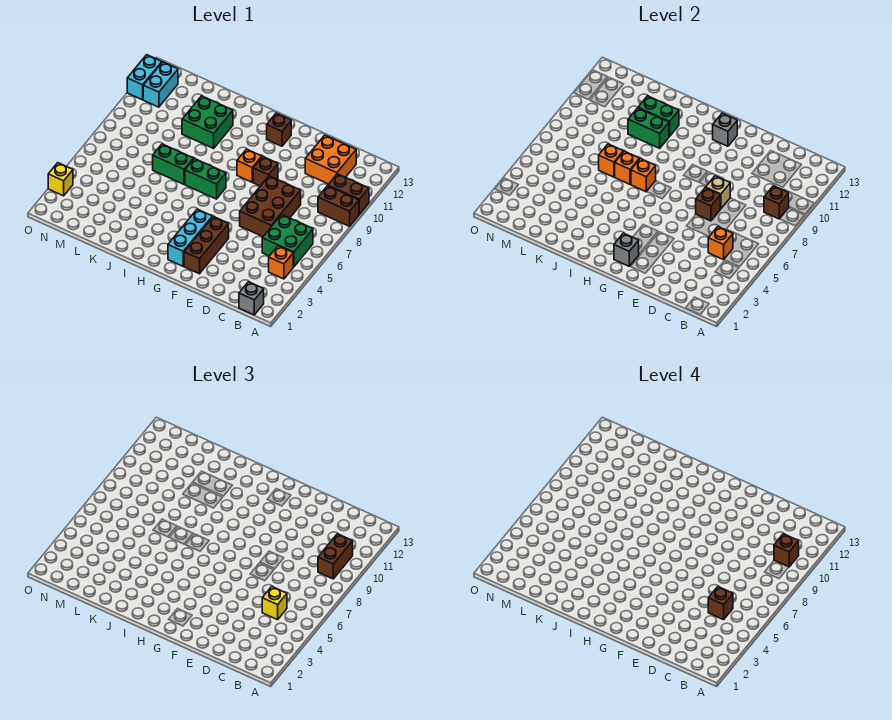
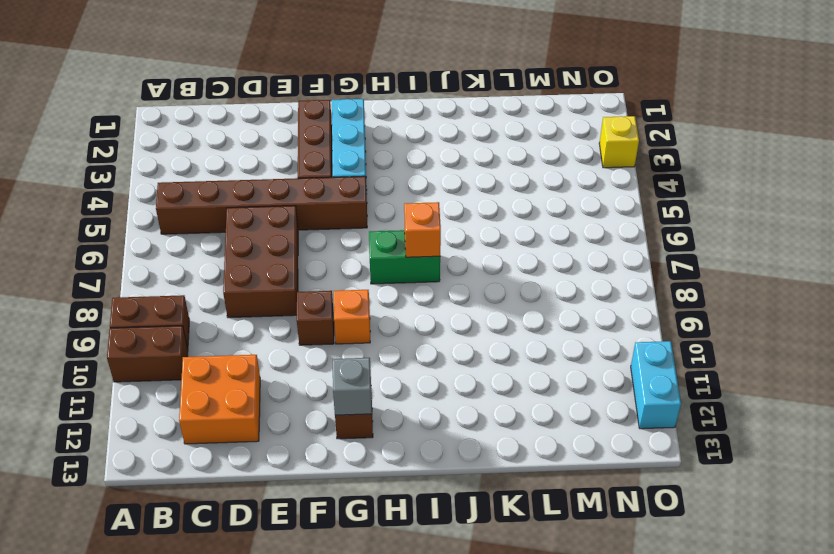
brown brick B5:G5 level 1 -> green brick B5:C6 level 1
none -> grey brick B1 level 1
none -> orange brick B4 level 1
none -> green brick J7:K7 level 1
none -> green brick J10:K11 level 1

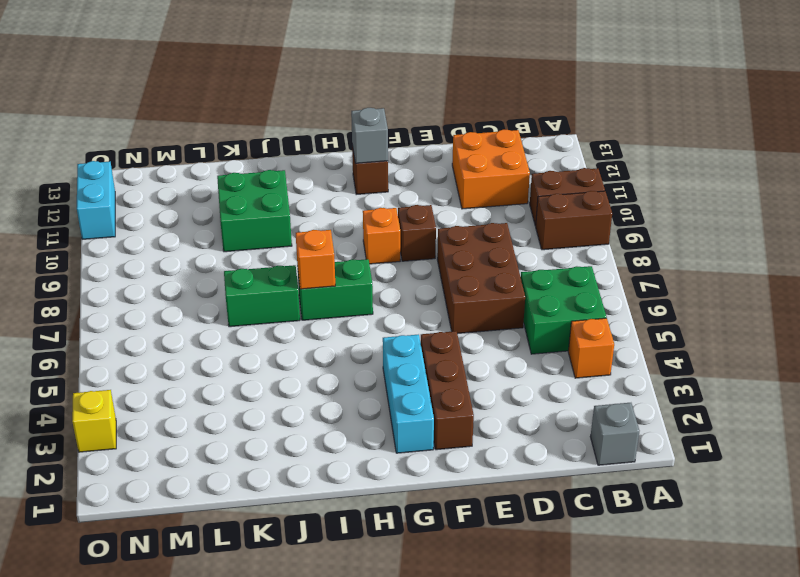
none -> cyan brick N11:N12 level 1
none -> brown brick B9 level 2
none -> orange brick C5 level 2
none -> brown brick E7 level 2

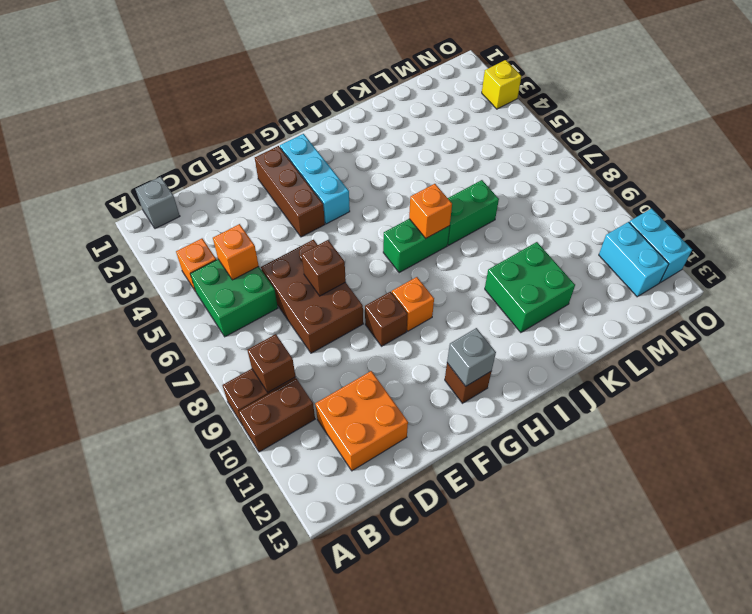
none -> tan brick E8 level 2
none -> grey brick G2 level 2
none -> orange brick J7 level 2
none -> green brick J10:K10 level 2

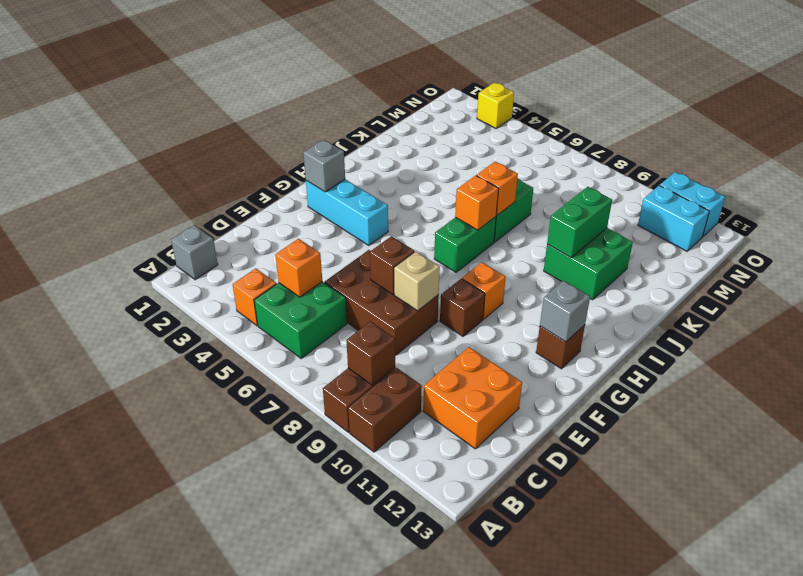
none -> brown brick F2:F4 level 1
none -> green brick J11:K11 level 2
none -> orange brick K7 level 2
none -> brown brick B9:B10 level 3

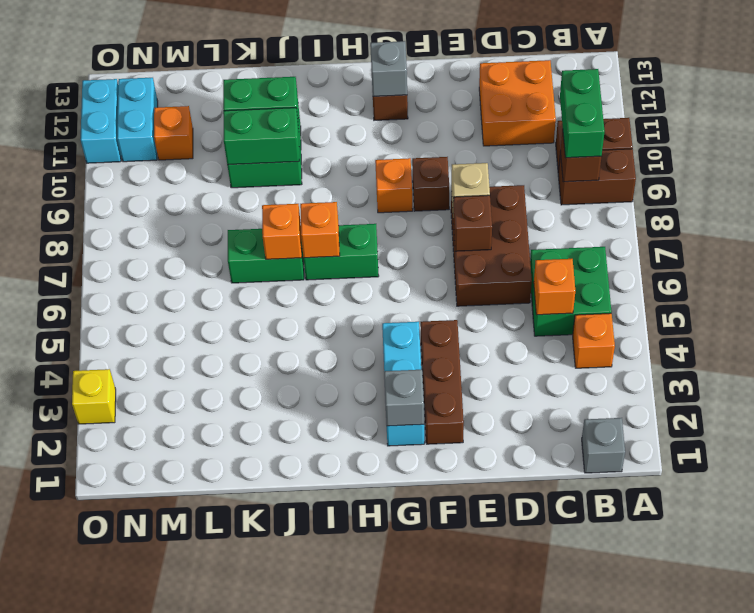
green brick B9:B10 level 3 -> brown brick B9:B10 level 3
orange brick M11 level 1 -> orange brick K7 level 2
none -> yellow brick C5 level 3
none -> brown brick B10 level 4
none -> brown brick C5 level 4

